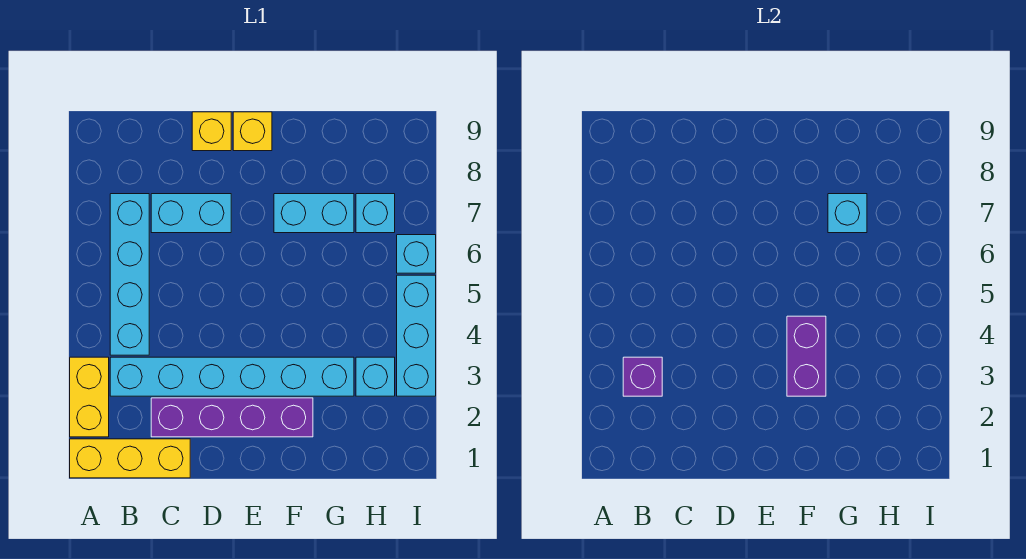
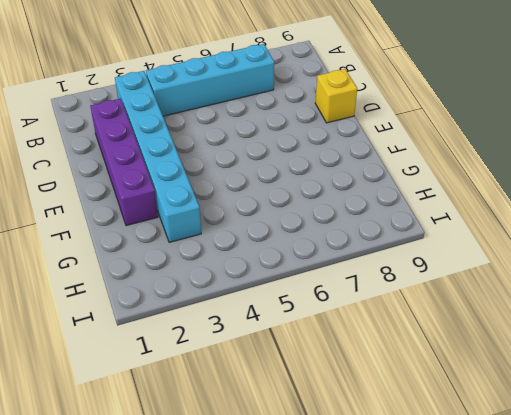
none -> yellow brick A1:C1 level 1
none -> yellow brick A2:A3 level 1
none -> cyan brick C7:D7 level 1

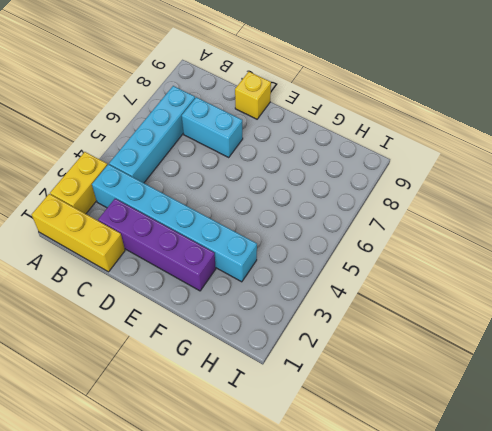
none -> yellow brick E9 level 1
none -> cyan brick F7:G7 level 1
none -> cyan brick H3 level 1

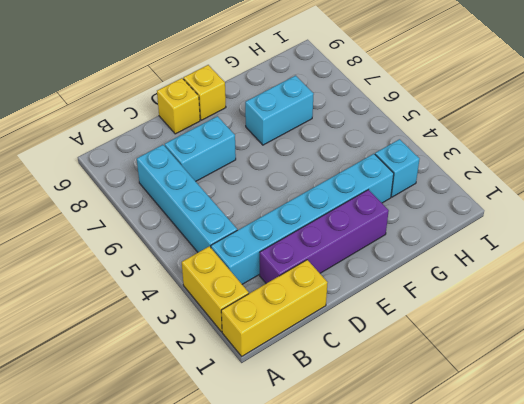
none -> cyan brick H7 level 1
none -> cyan brick I3:I5 level 1
none -> cyan brick I6 level 1

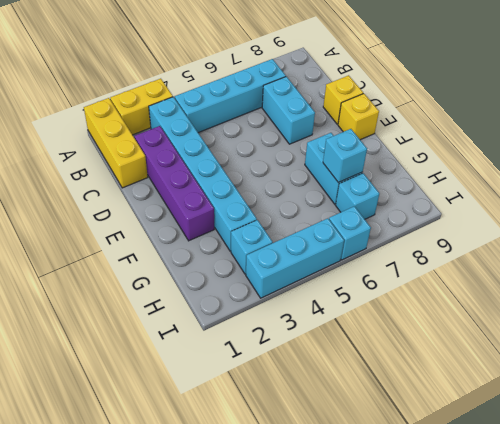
none -> purple brick B3 level 2
none -> purple brick F3:F4 level 2

